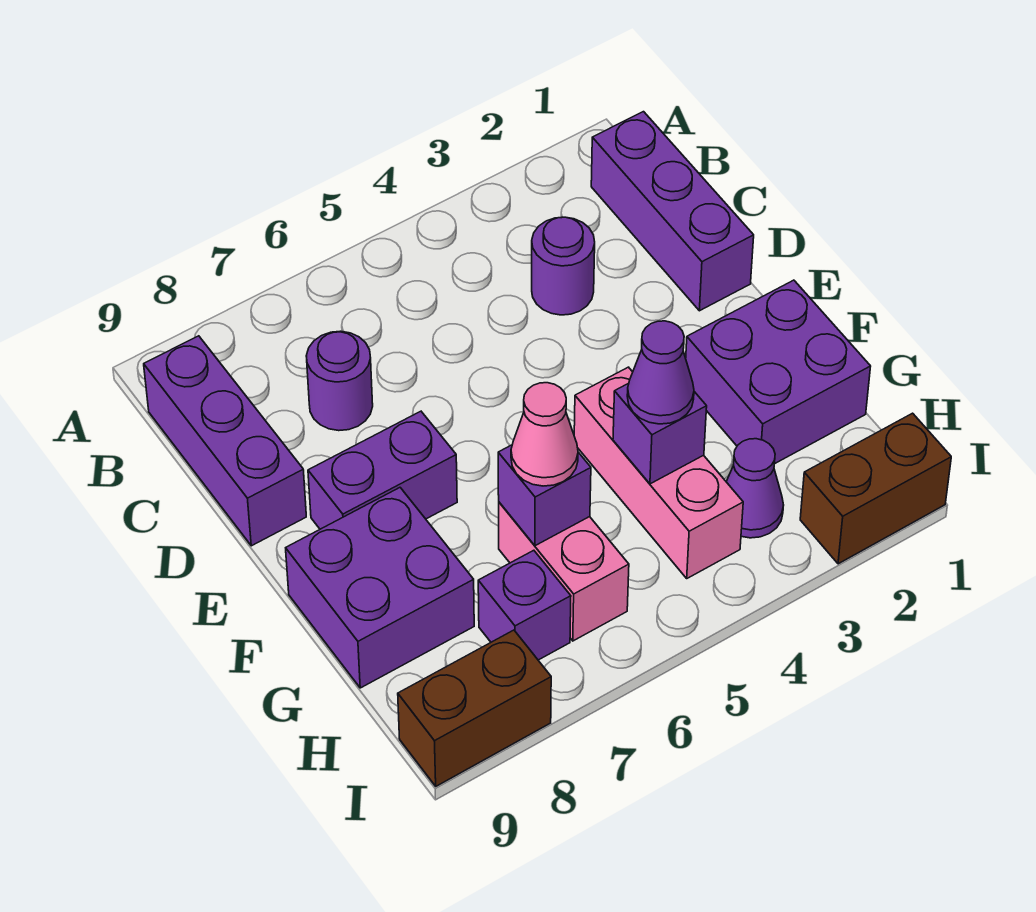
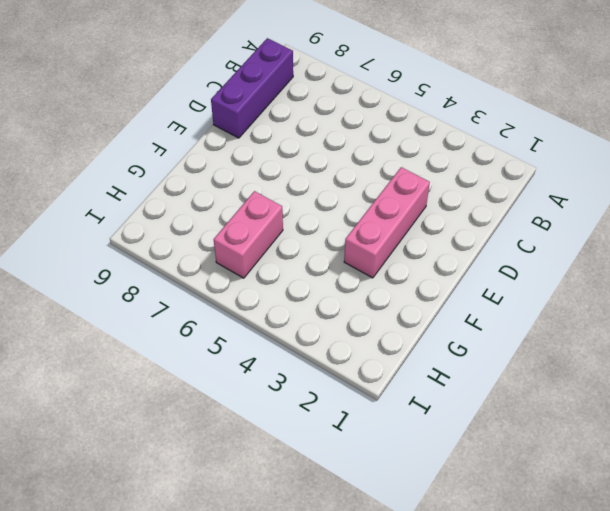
pink brick D3:F3 level 1 -> pink brick F4:H4 level 1
none -> purple brick B1:D1 level 1
none -> purple round brick C3 level 1
none -> purple round brick C7 level 1

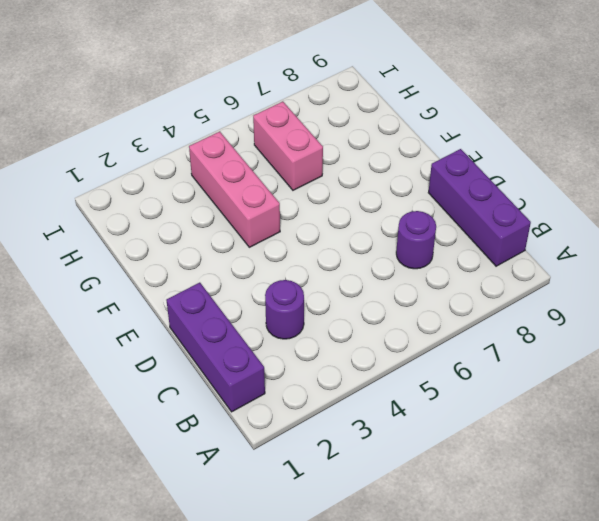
none -> purple brick E7:E8 level 1
none -> purple brick F1:G2 level 1
none -> purple brick F8:G9 level 1

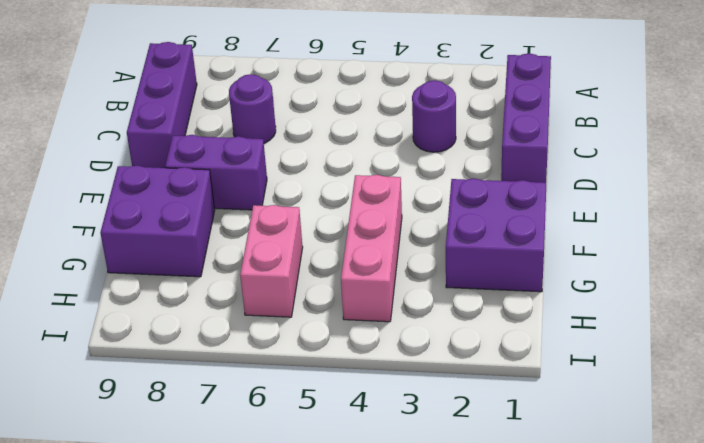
none -> purple cone H3 level 1
none -> purple brick H7 level 1
none -> brown brick I1:I2 level 1

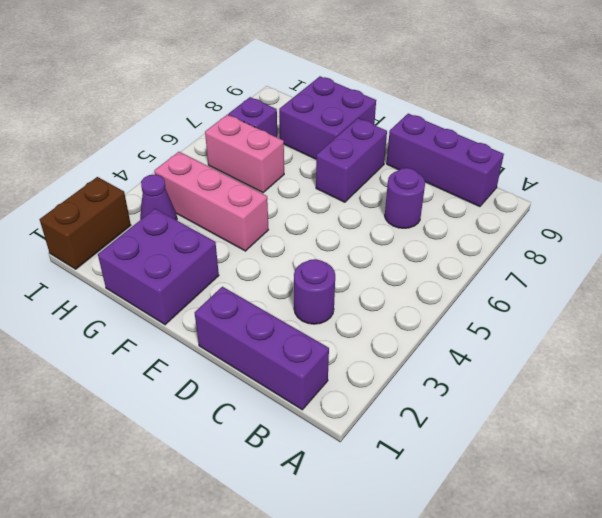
none -> brown brick I8:I9 level 1
none -> purple brick G4 level 2
none -> purple brick G6 level 2

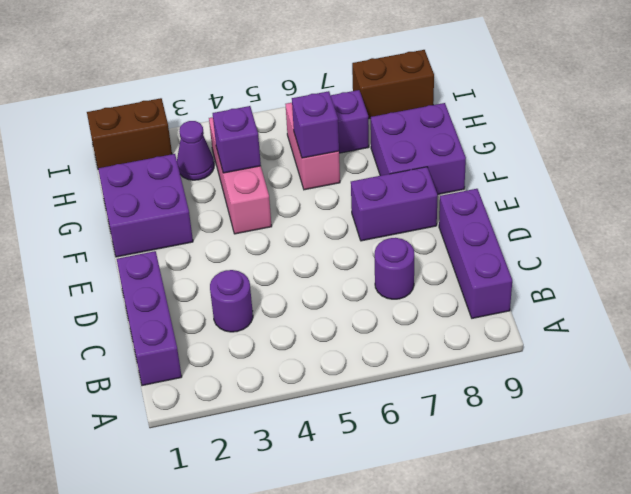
none -> purple cone G4 level 3
none -> pink cone G6 level 3

